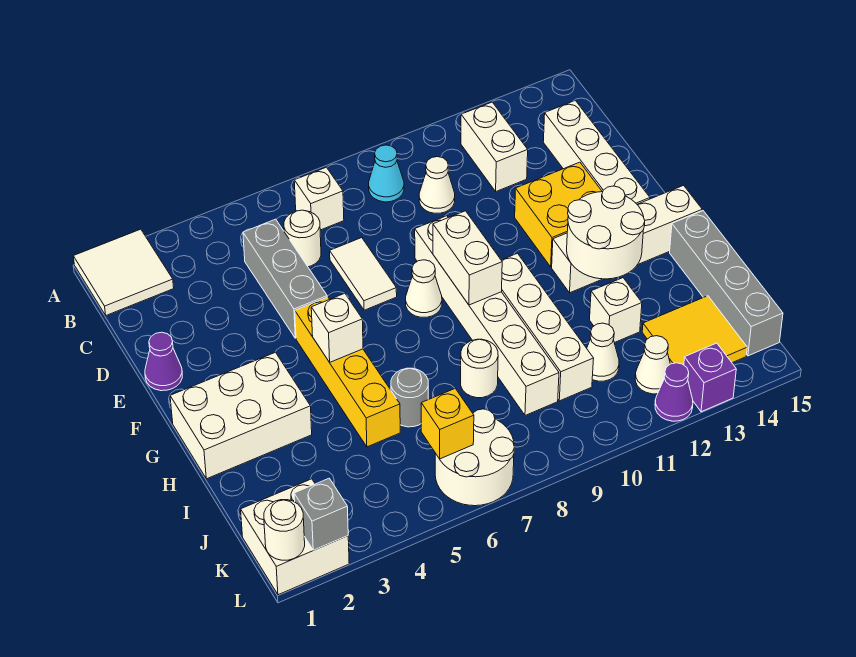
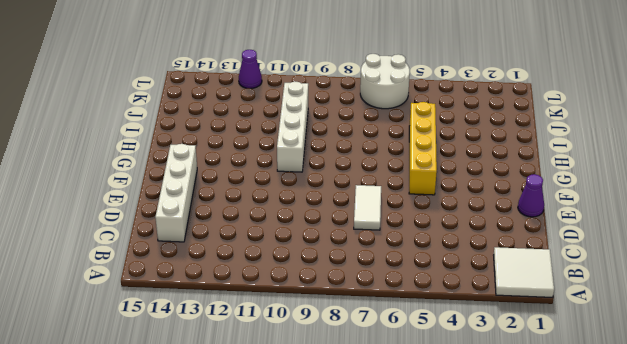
none -> white brick B7 level 1
none -> cyan cone B9 level 1
none -> white brick B12:C12 level 1
none -> grey brick C5:E5 level 1

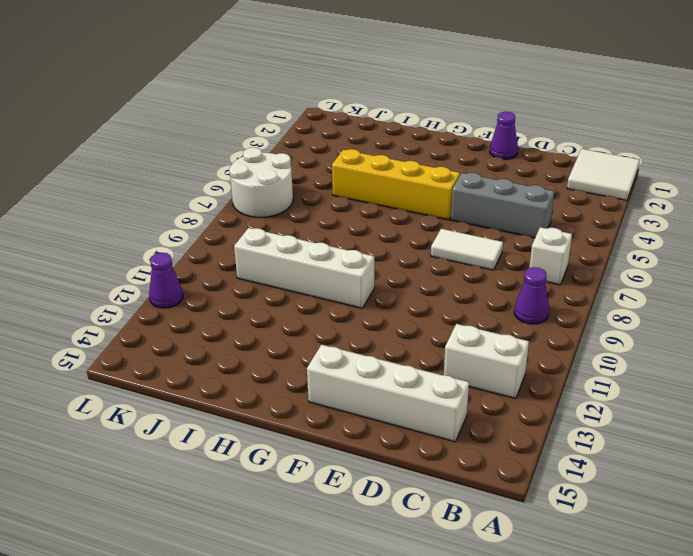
purple cone B9 level 1 -> cyan cone B9 level 1
none -> white round brick C6 level 1
none -> white cone C10 level 1
none -> white brick E9:J9 level 1
none -> yellow brick E12:F13 level 1

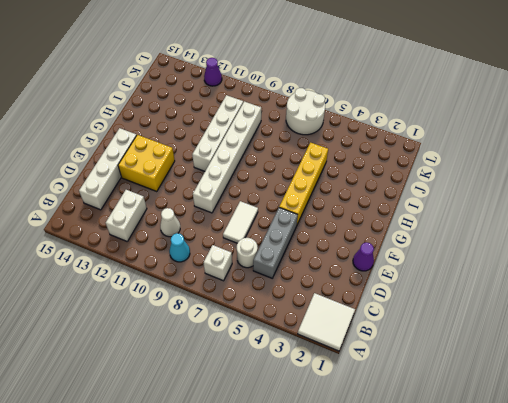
none -> white cone F8 level 1
none -> white brick G1:H3 level 1
none -> white brick G12:G15 level 1
none -> grey brick H15:K15 level 1

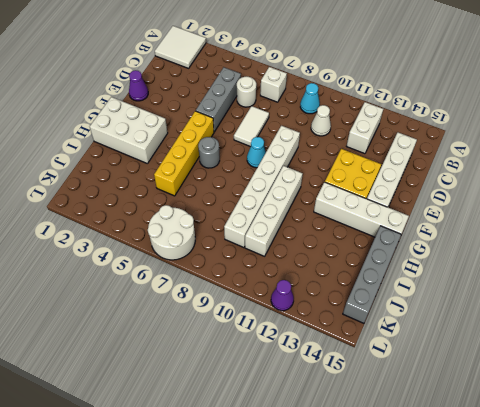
cyan cone F8 level 1 -> white cone F8 level 1
grey round brick G6 level 1 -> grey round brick I6 level 1
none -> white round brick I8 level 1
none -> white brick I12 level 1
none -> white cone J11 level 1
none -> yellow tile J13:K14 level 1

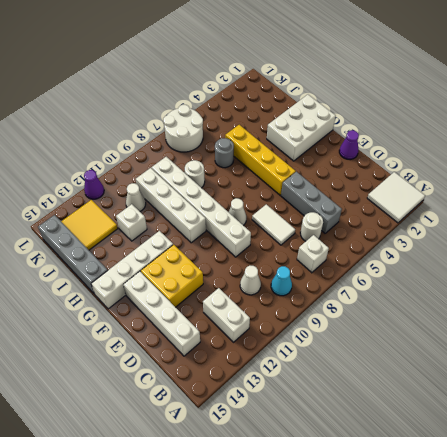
none -> white brick K1:L2 level 1
none -> white cone K12 level 1
none -> purple brick L13 level 1
none -> white brick F9:G9 level 2

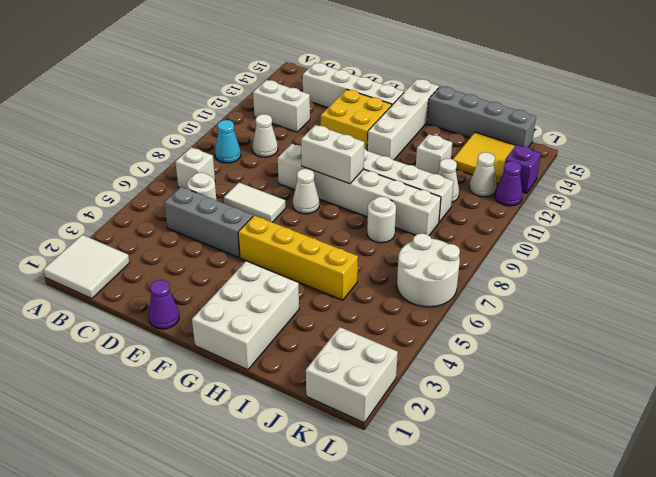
none -> grey round brick I6 level 1
none -> white brick G5 level 2
none -> white round brick G12:H13 level 2
none -> yellow brick K6 level 2

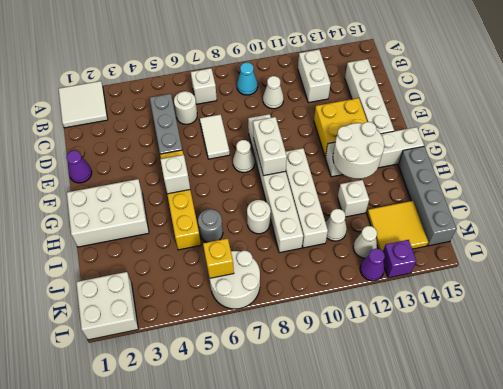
none -> white round brick L1 level 2
none -> grey brick L2 level 2

